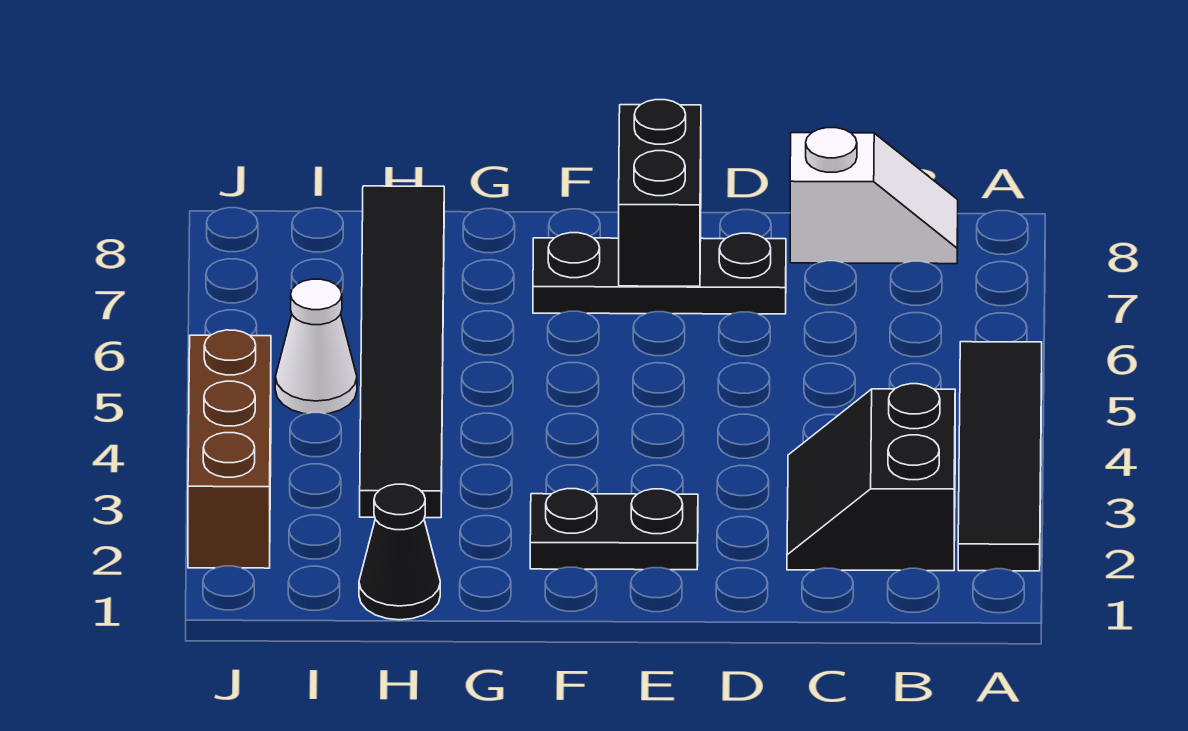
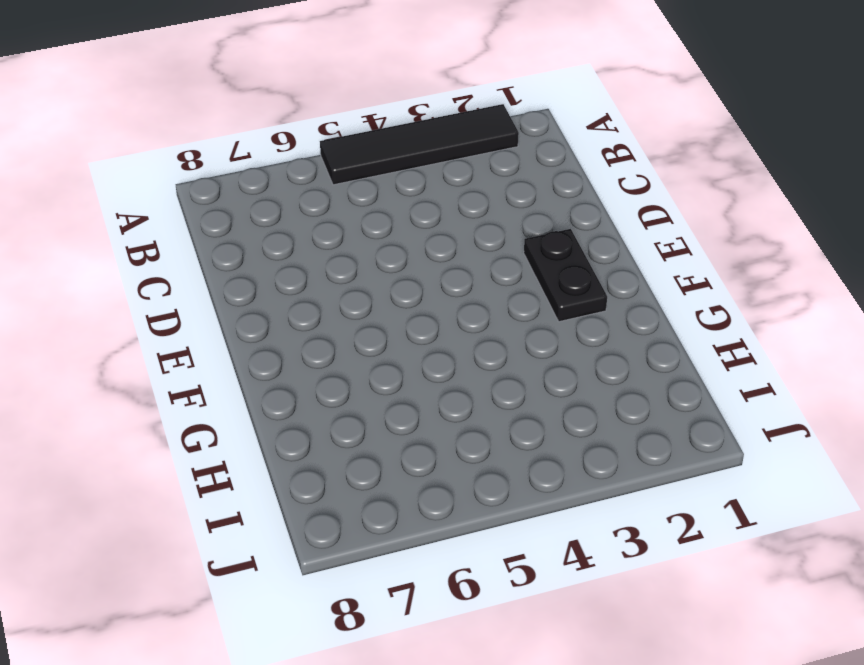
none -> black slope B2:C3 level 1 top B
none -> white slope B8:C8 level 1 top C

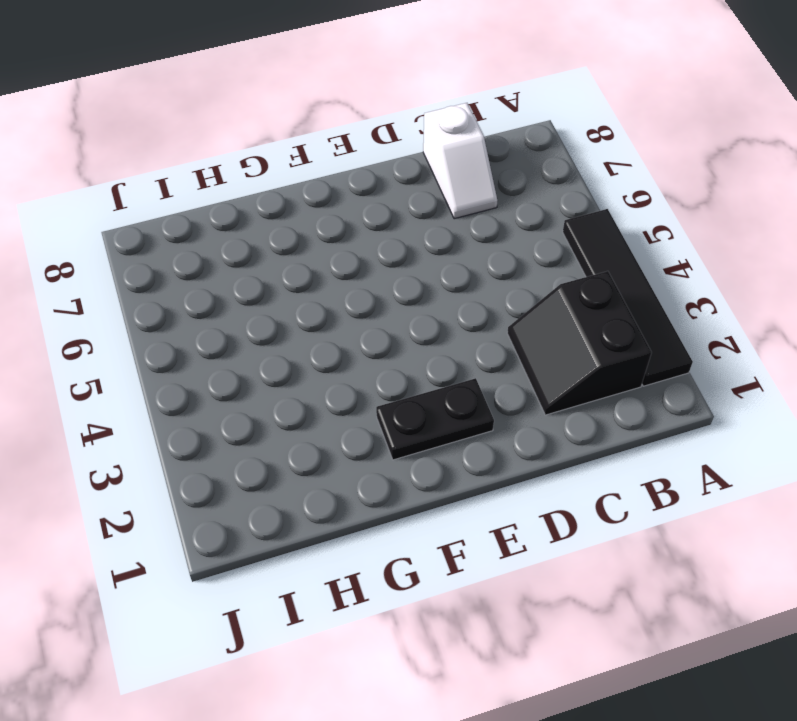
white slope C7:C8 level 1 top 8 -> white slope B8:C8 level 1 top C
none -> black plate D7:F7 level 1
none -> black cone H1 level 1

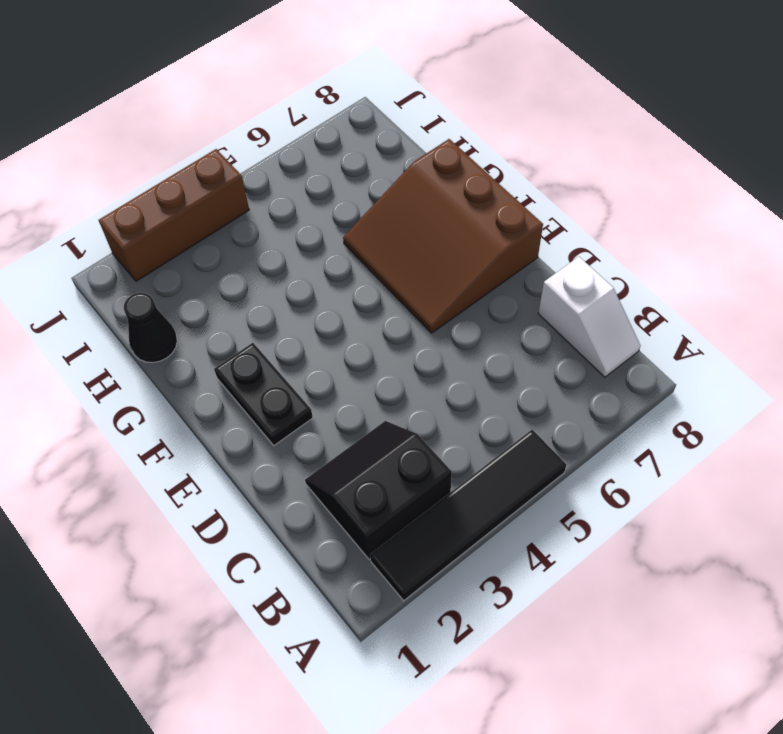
brown slope E6:G8 level 1 top 8 -> black plate D7:F7 level 1
none -> black tile H3:H8 level 1
none -> white cone I5 level 1

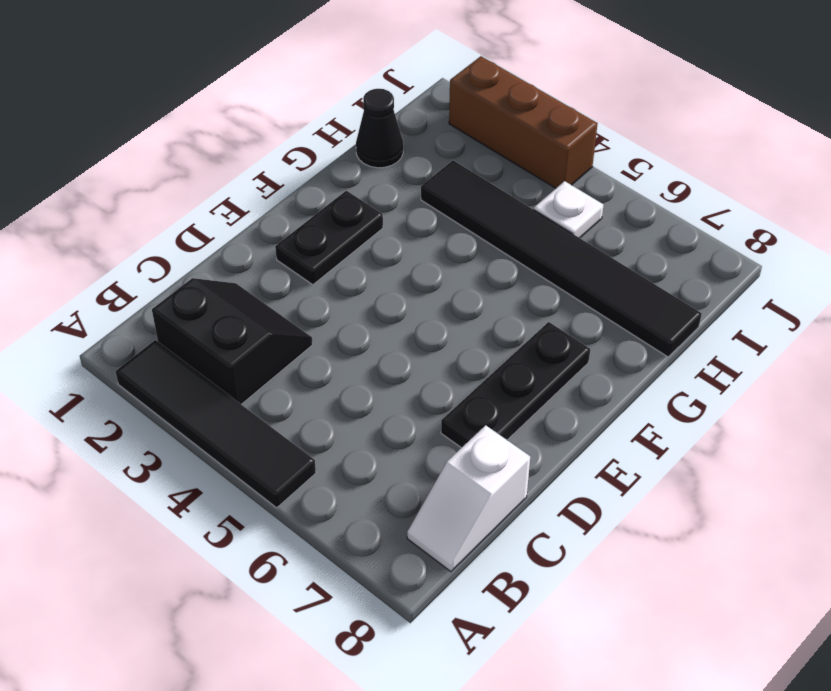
white plate I5 level 1 -> white cone I5 level 1
none -> black brick E7:E8 level 2

